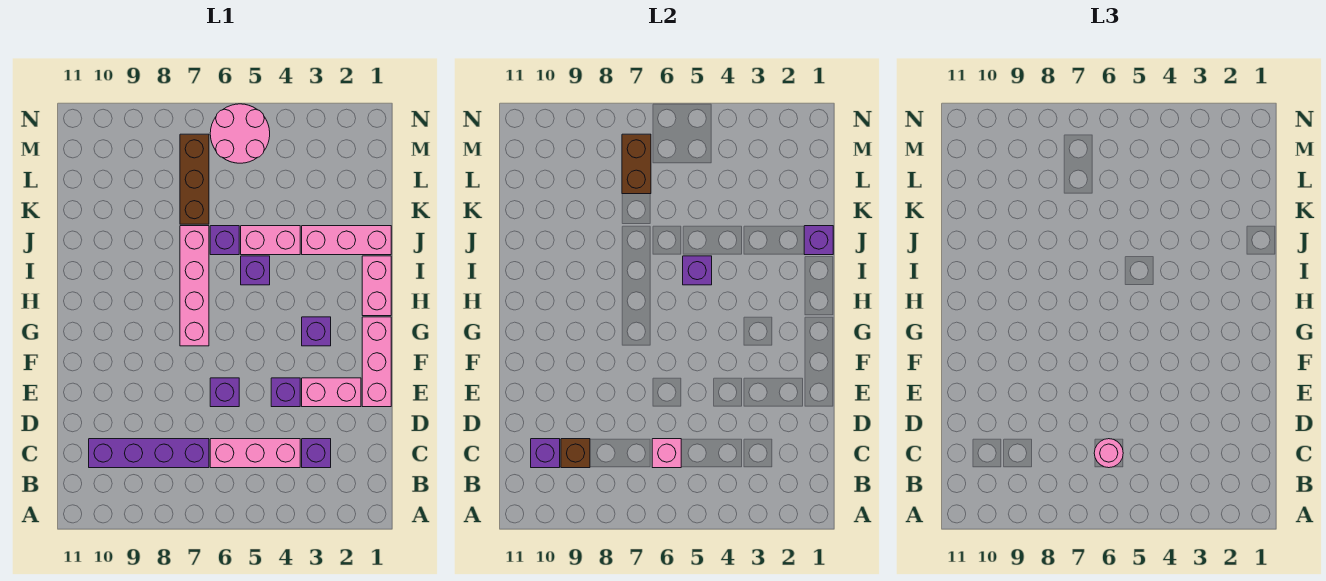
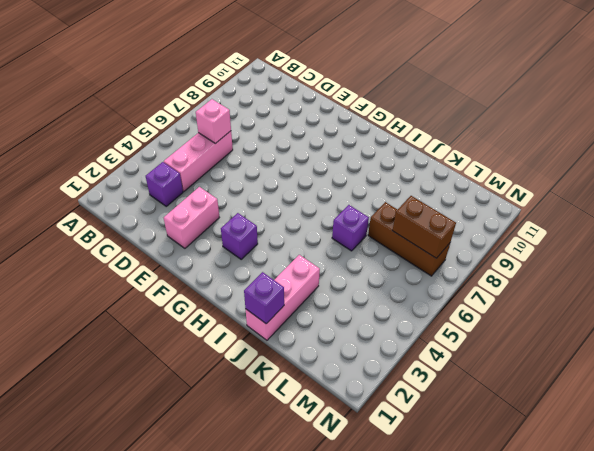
none -> purple brick C7:C10 level 1
none -> pink brick E1:G1 level 1
none -> purple brick E4 level 1

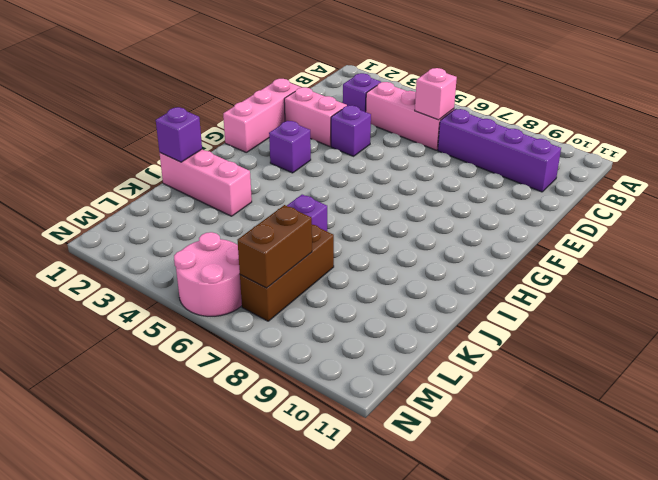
none -> purple brick E6 level 1
none -> pink brick G7:J7 level 1
none -> pink brick H1:I1 level 1

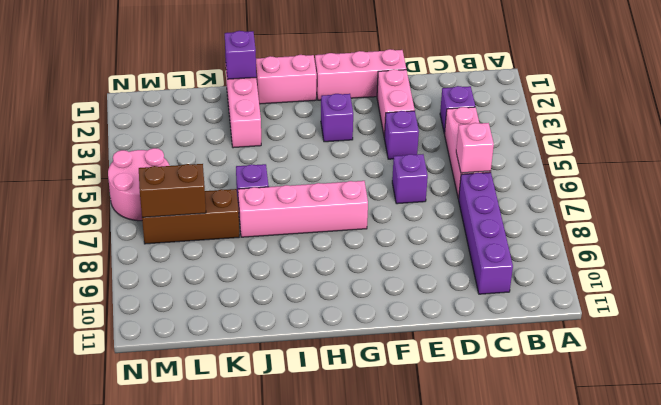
none -> purple brick I5 level 1
none -> pink brick J4:J5 level 1
none -> brown brick C9 level 2

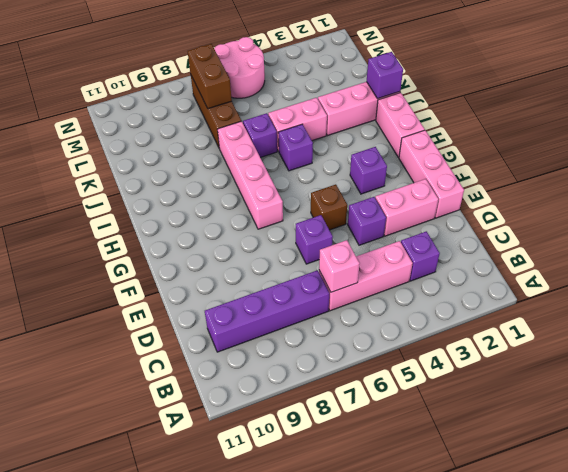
brown brick F5 level 1 -> brown brick C9 level 2
none -> purple brick C10 level 2
none -> purple brick I5 level 2
none -> pink round brick C6 level 3

